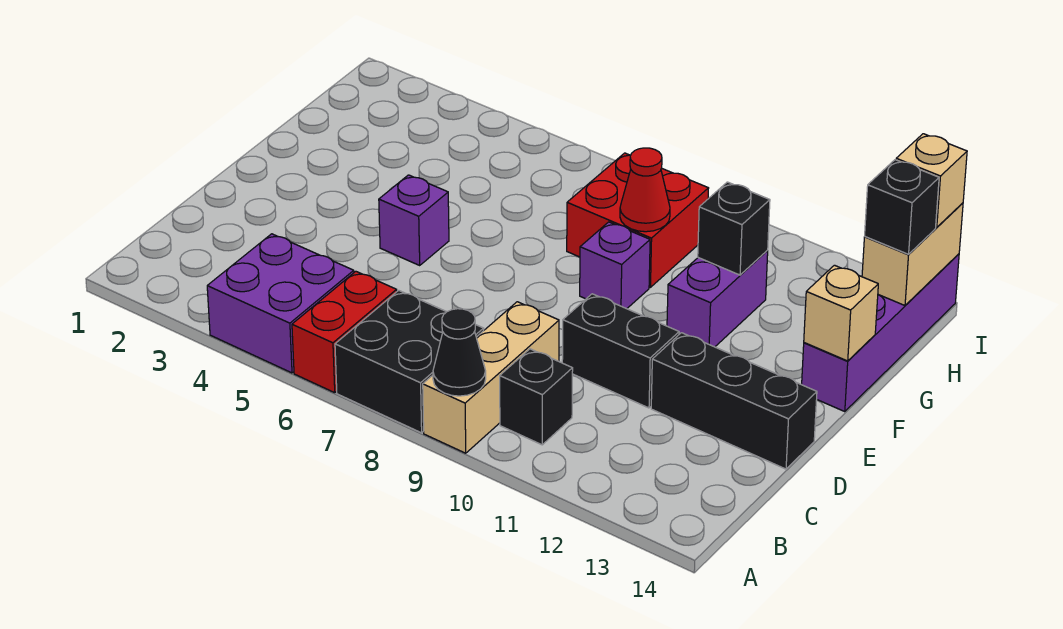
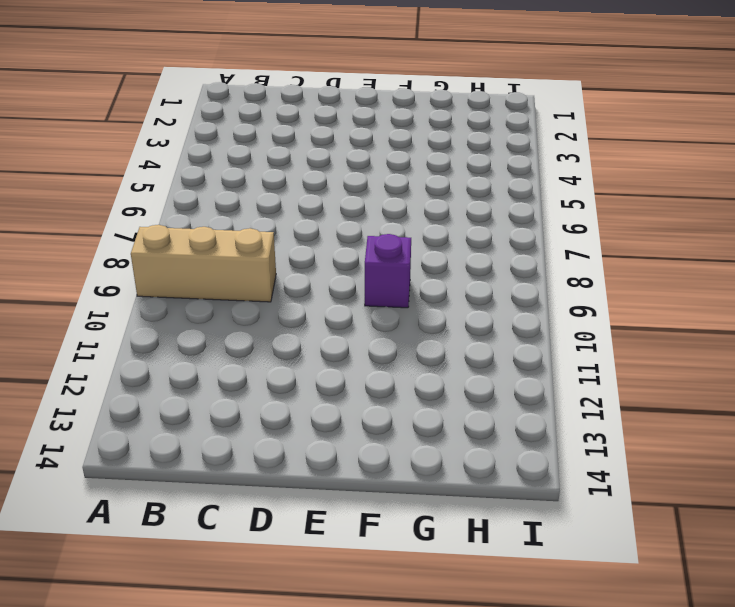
none -> purple brick A4:B5 level 1
none -> red brick A6:B6 level 1
none -> black brick A7:B8 level 1

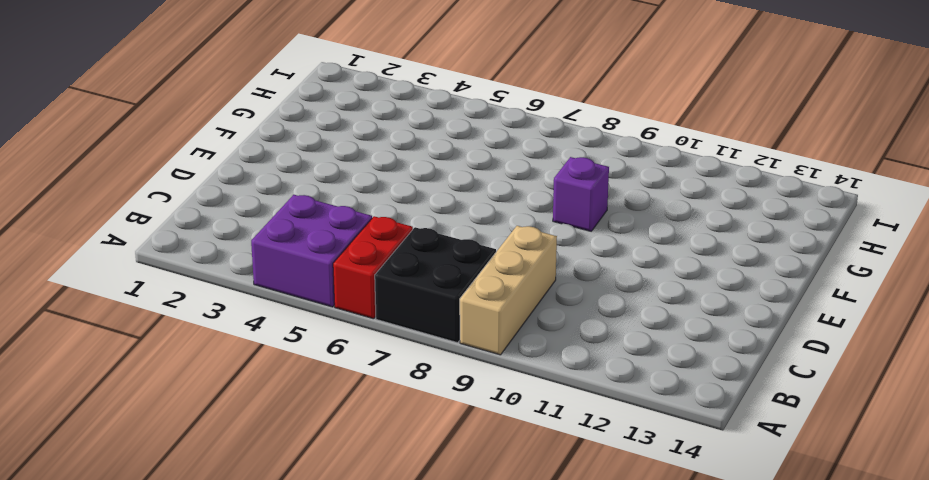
none -> black brick B10 level 1
none -> black brick D10:D11 level 1
none -> black brick D12:D14 level 1

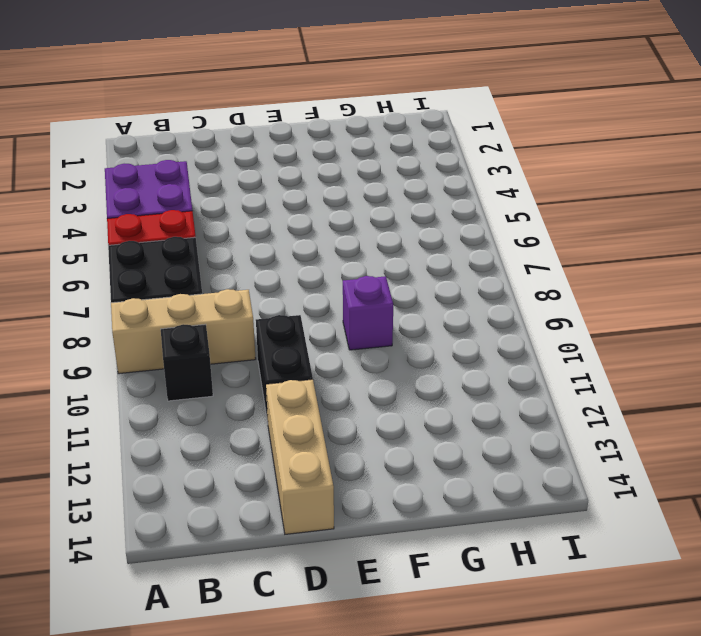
tan brick D12:D14 level 1 -> black brick D12:D14 level 1
none -> purple brick E5 level 1
none -> purple brick F11:G11 level 1
none -> purple brick F14:I14 level 1

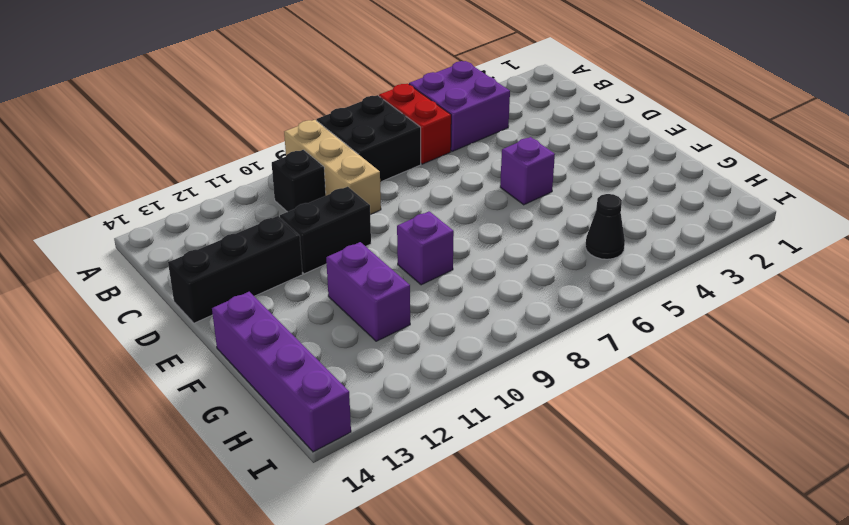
black cone H5 level 1 -> black cone A9 level 2
none -> red brick G8:H9 level 1
none -> tan brick F14 level 2
none -> red cone G9 level 2

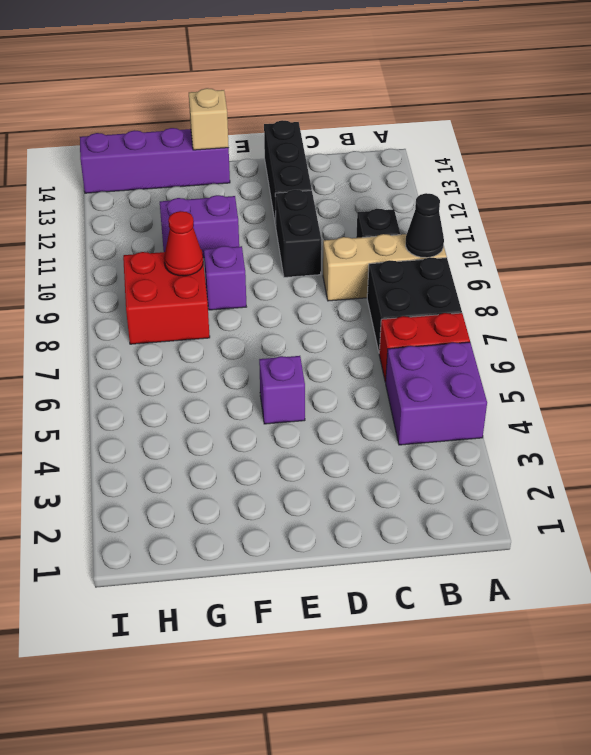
none -> black brick G11 level 2
none -> tan brick H14:I14 level 2
none -> black brick H14 level 3

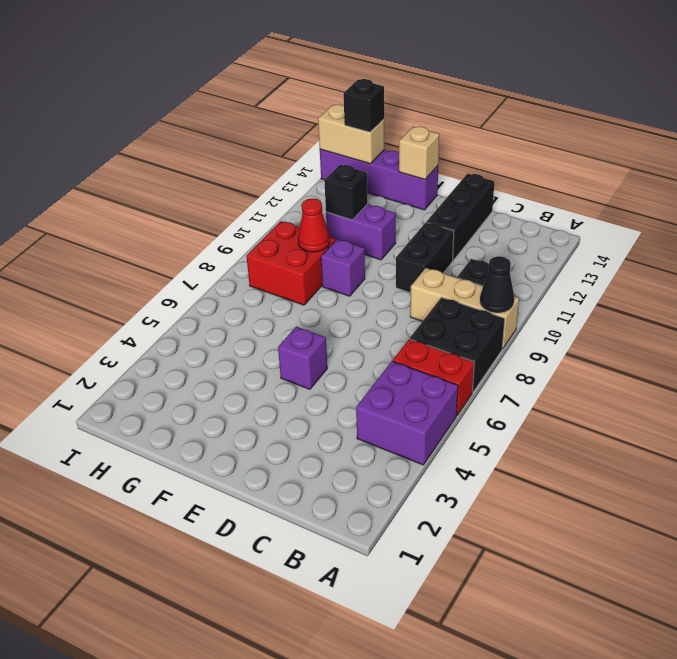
none -> tan brick I14 level 3

